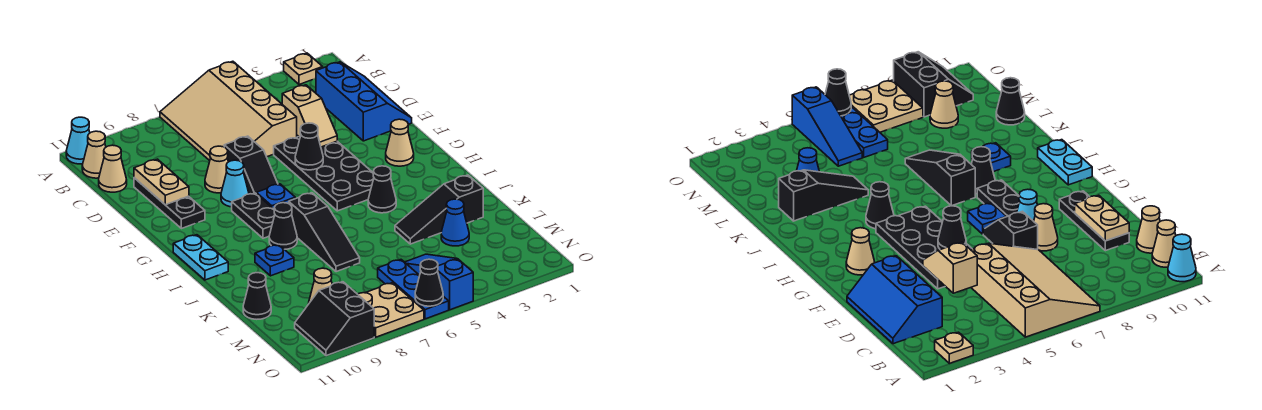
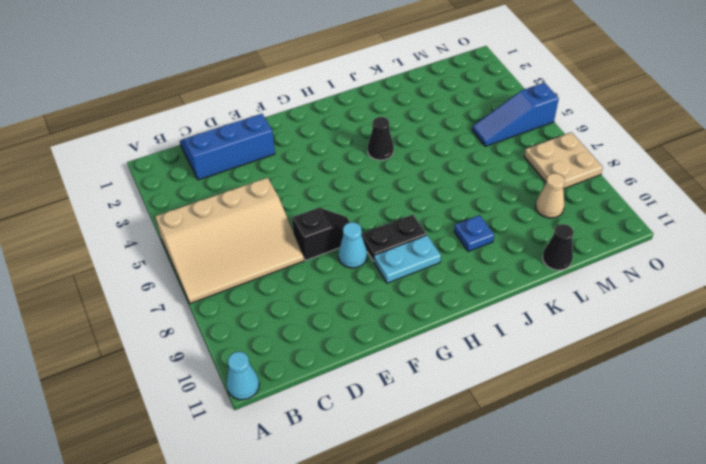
cyan plate G9:H9 level 1 -> cyan plate H11:I11 level 1
none -> tan plate A2 level 1
none -> tan cone B11 level 1
none -> tan cone C11 level 1
none -> black plate D10:F10 level 1

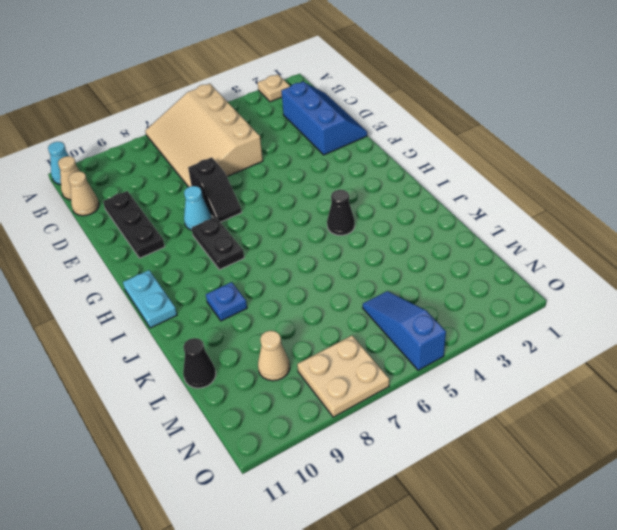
none -> black plate E4:H5 level 1
none -> tan cone E8 level 1
none -> tan cone G2 level 1
none -> blue plate G7 level 1

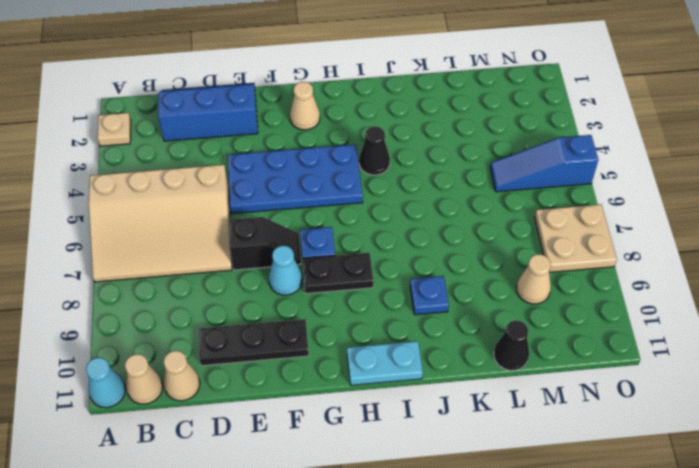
blue plate E4:H5 level 1 -> black plate E4:H5 level 1
none -> tan cone E8 level 1
none -> black slope I7:K7 level 1 top I
none -> black cone I8 level 1
none -> black slope K2:K4 level 1 top 2

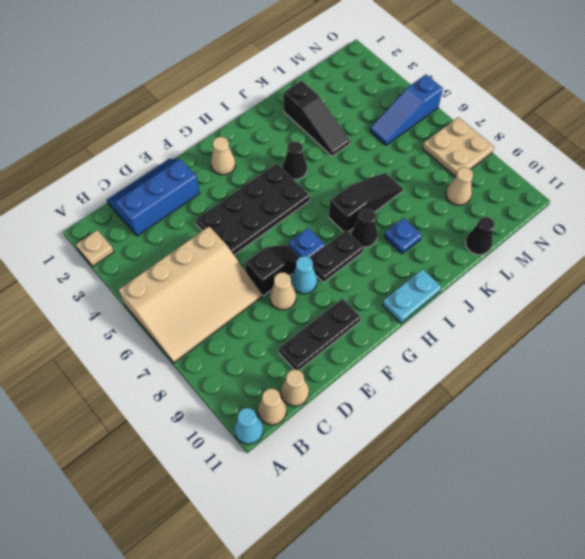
none -> blue cone L3 level 1
none -> blue plate M6:O6 level 1
none -> black slope N9:O10 level 1 top 9
none -> tan slope D4:E4 level 2 top D

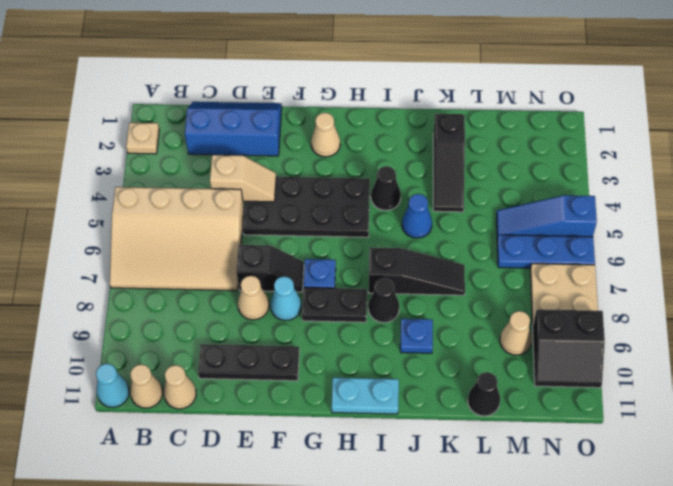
blue cone J5 level 1 -> blue cone L3 level 1
none -> tan plate D10:E10 level 2
none -> black cone F5 level 2
none -> black cone O6 level 2

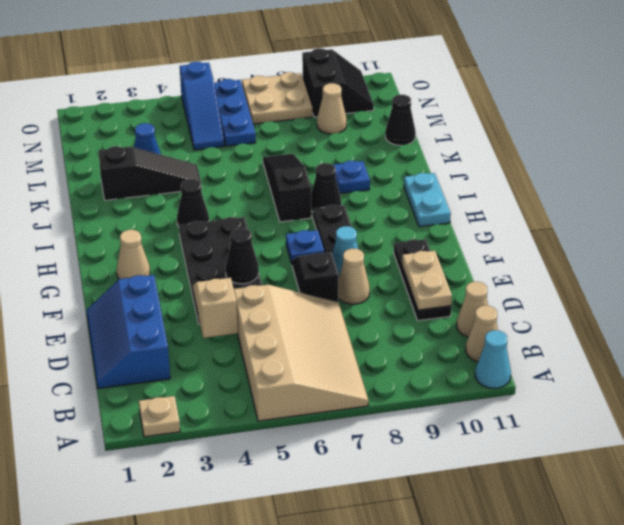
none -> black cone O6 level 2

